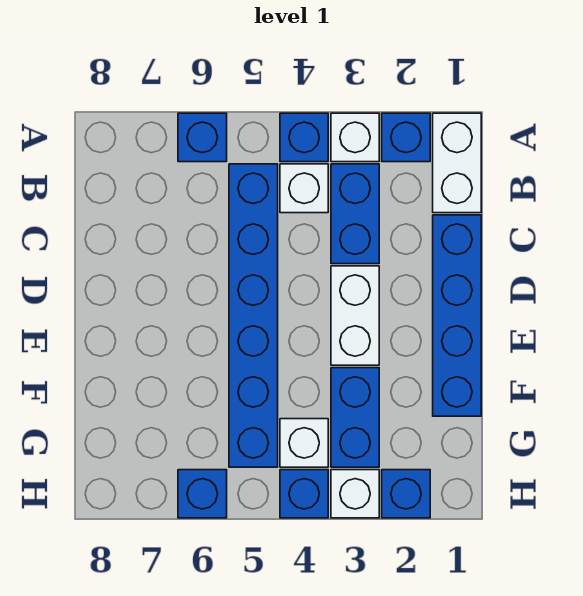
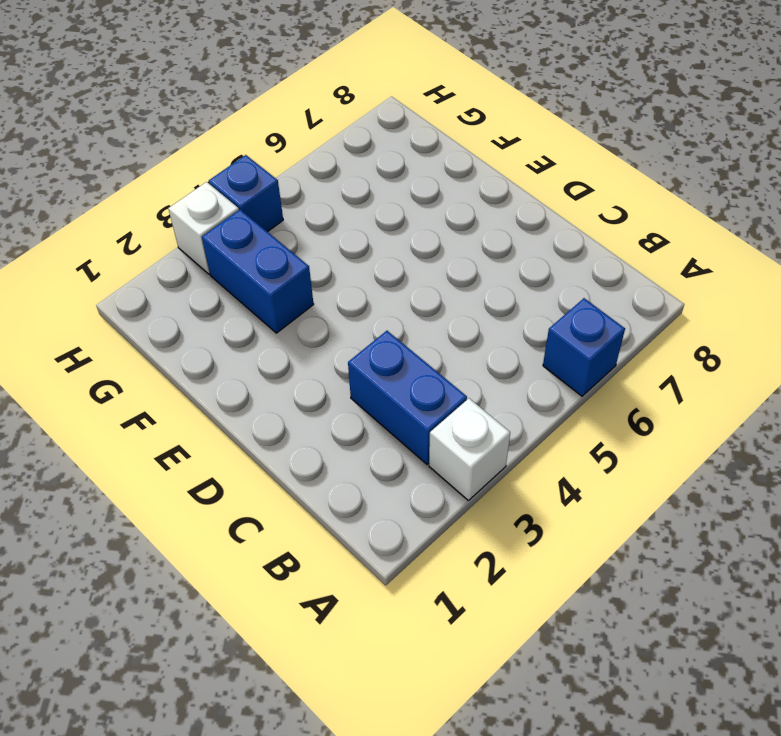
none -> white brick A1:B1 level 1
none -> blue brick A2 level 1
none -> blue brick A4 level 1

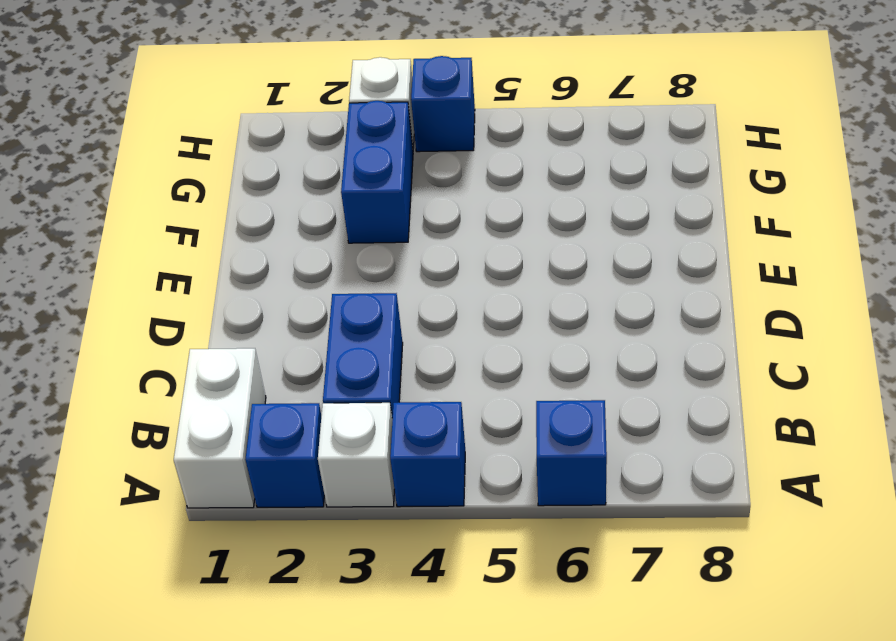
none -> white brick B4 level 1
none -> blue brick B5:G5 level 1
none -> blue brick C1:F1 level 1

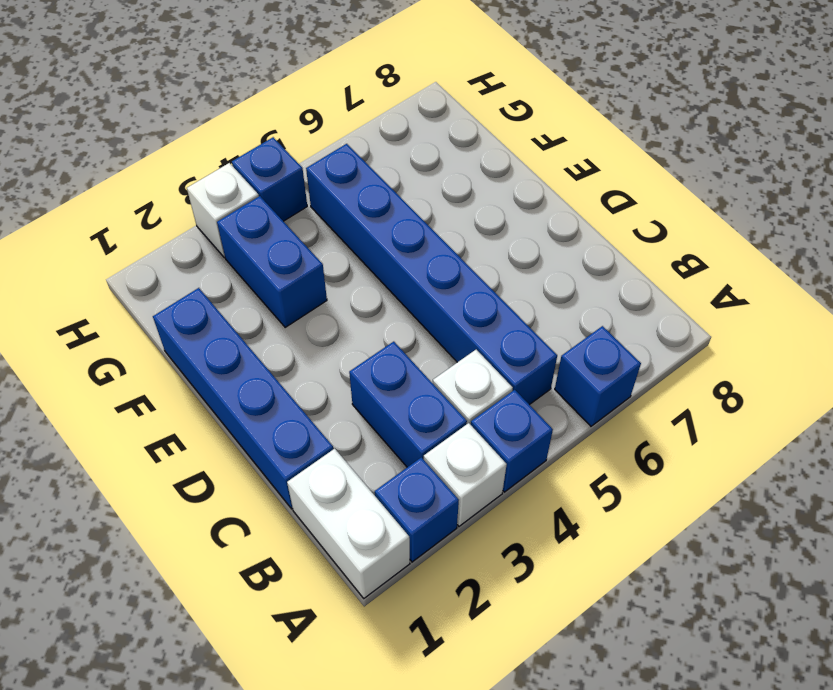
none -> white brick D3:E3 level 1
none -> white brick G4 level 1
none -> blue brick H2 level 1

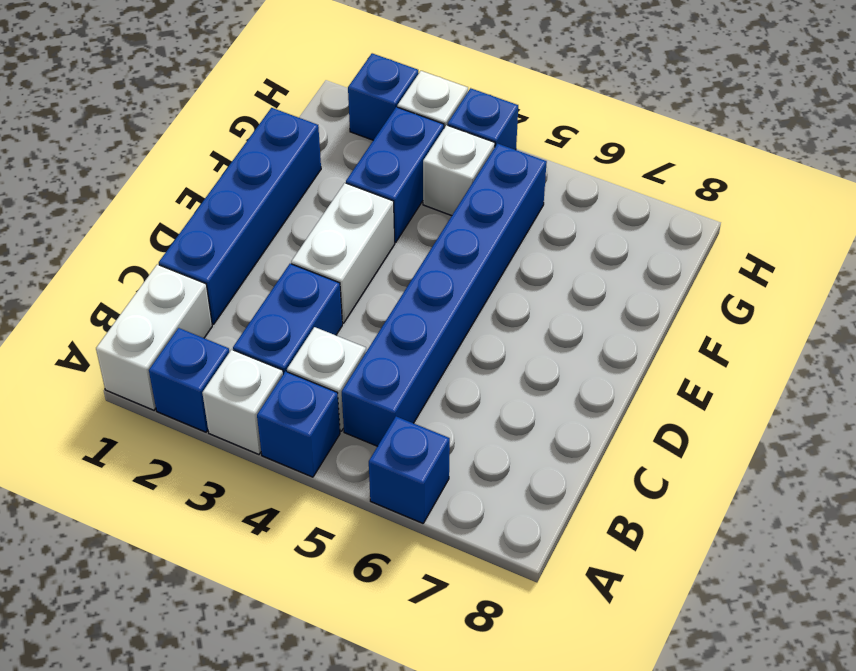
none -> blue brick H6 level 1

